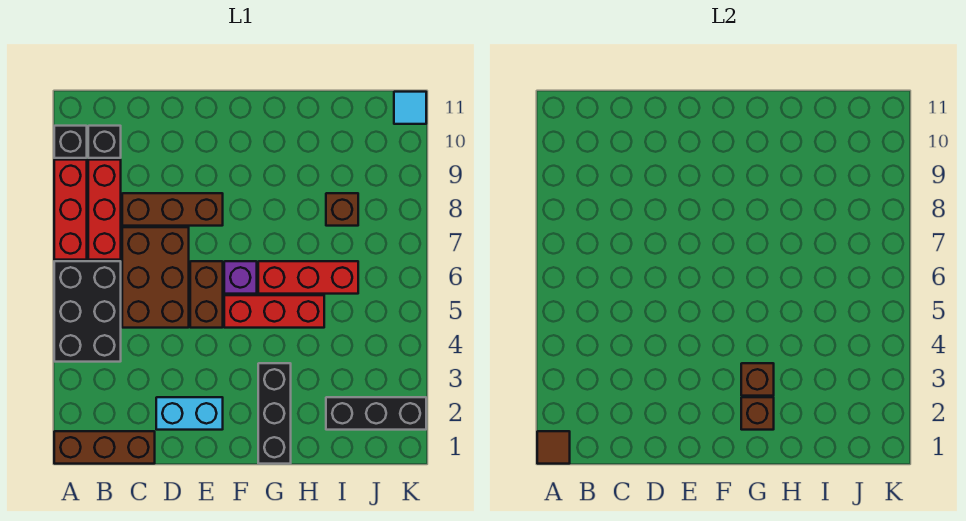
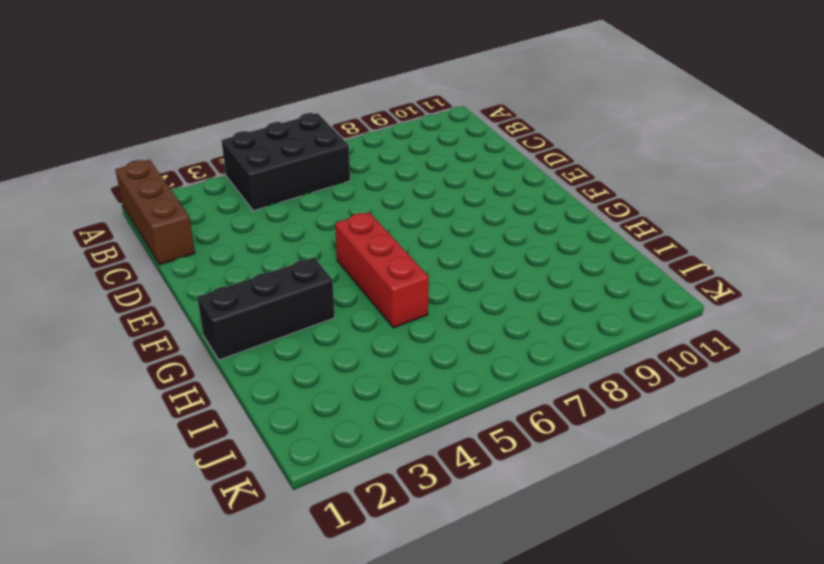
none -> red brick A7:A9 level 1
none -> black brick A10 level 1
none -> red brick B7:B9 level 1

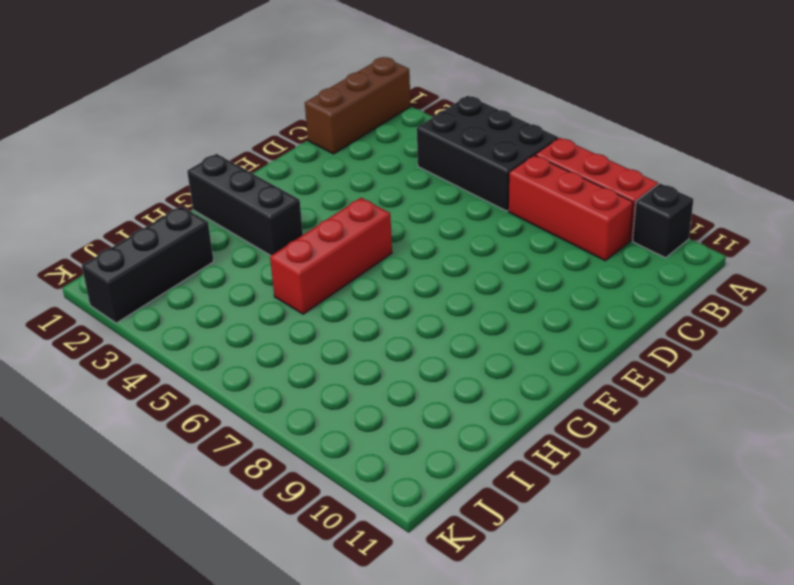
none -> black brick B10 level 1
none -> brown brick C5:D7 level 1
none -> brown brick C8:E8 level 1

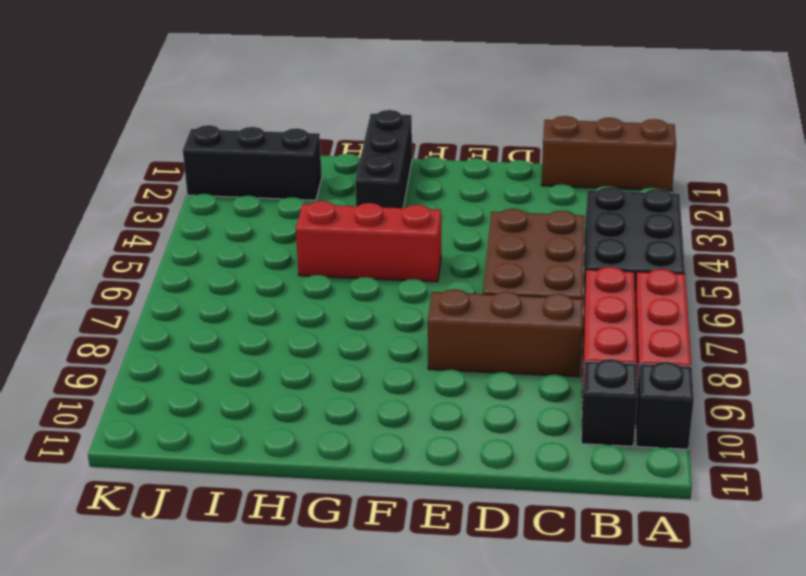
none -> cyan brick D2:E2 level 1
none -> brown brick E5:E6 level 1
none -> purple brick F6 level 1

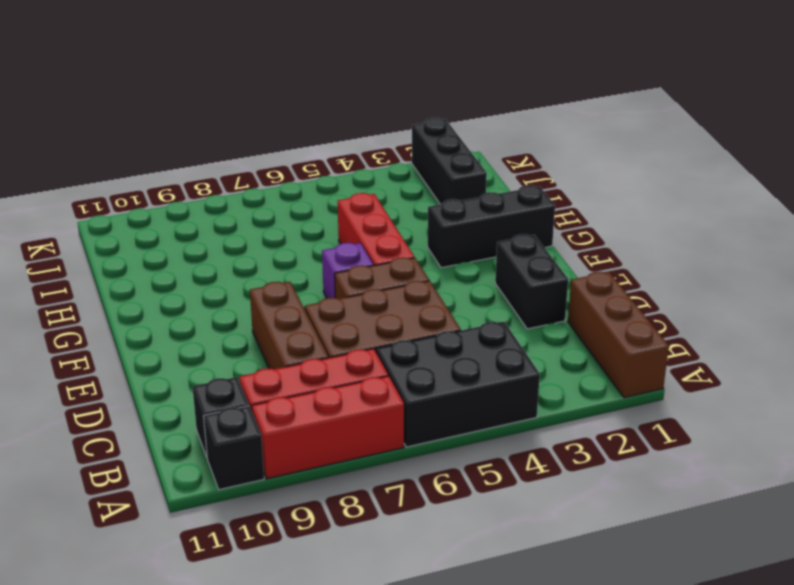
black brick D2:E2 level 1 -> cyan brick D2:E2 level 1
none -> red brick G6:I6 level 1
none -> brown brick I8 level 1
none -> cyan tile K11 level 1

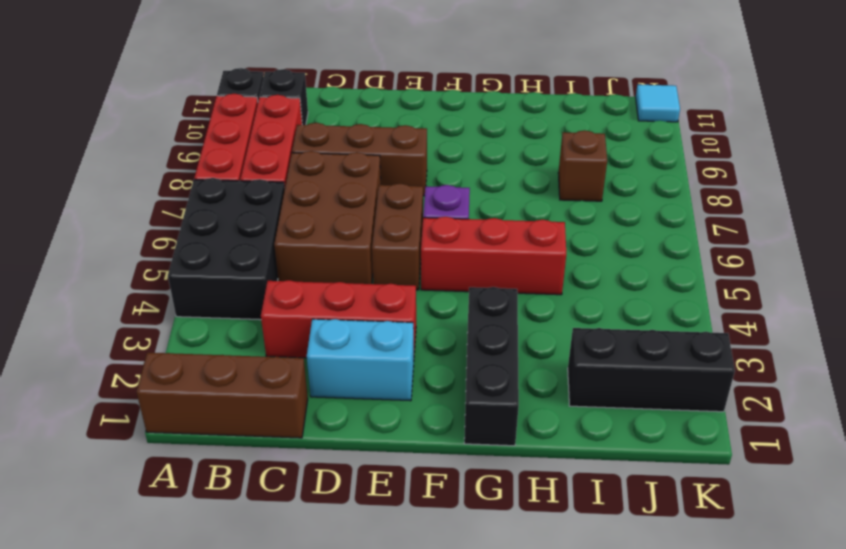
red brick C3:E3 level 1 -> red brick G6:I6 level 1
none -> brown tile A1 level 2
none -> brown brick G2 level 2
none -> brown brick G3 level 2

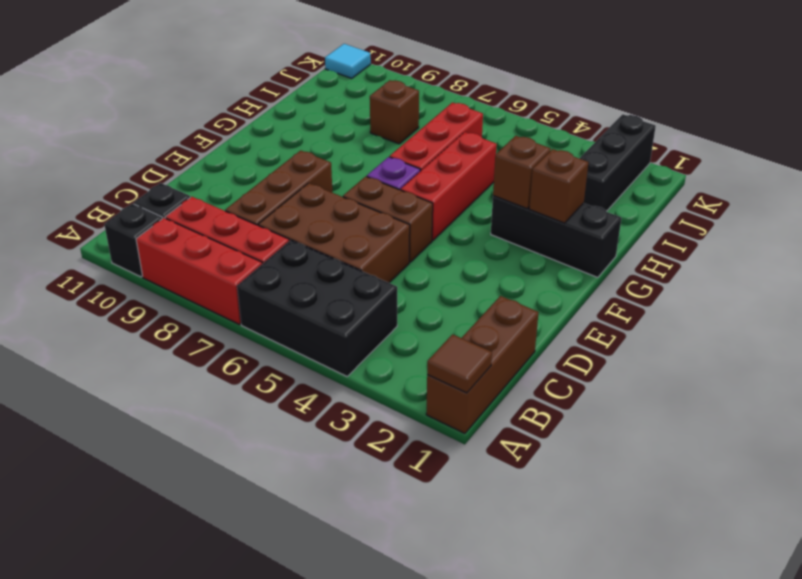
none -> cyan brick D2:E2 level 1

